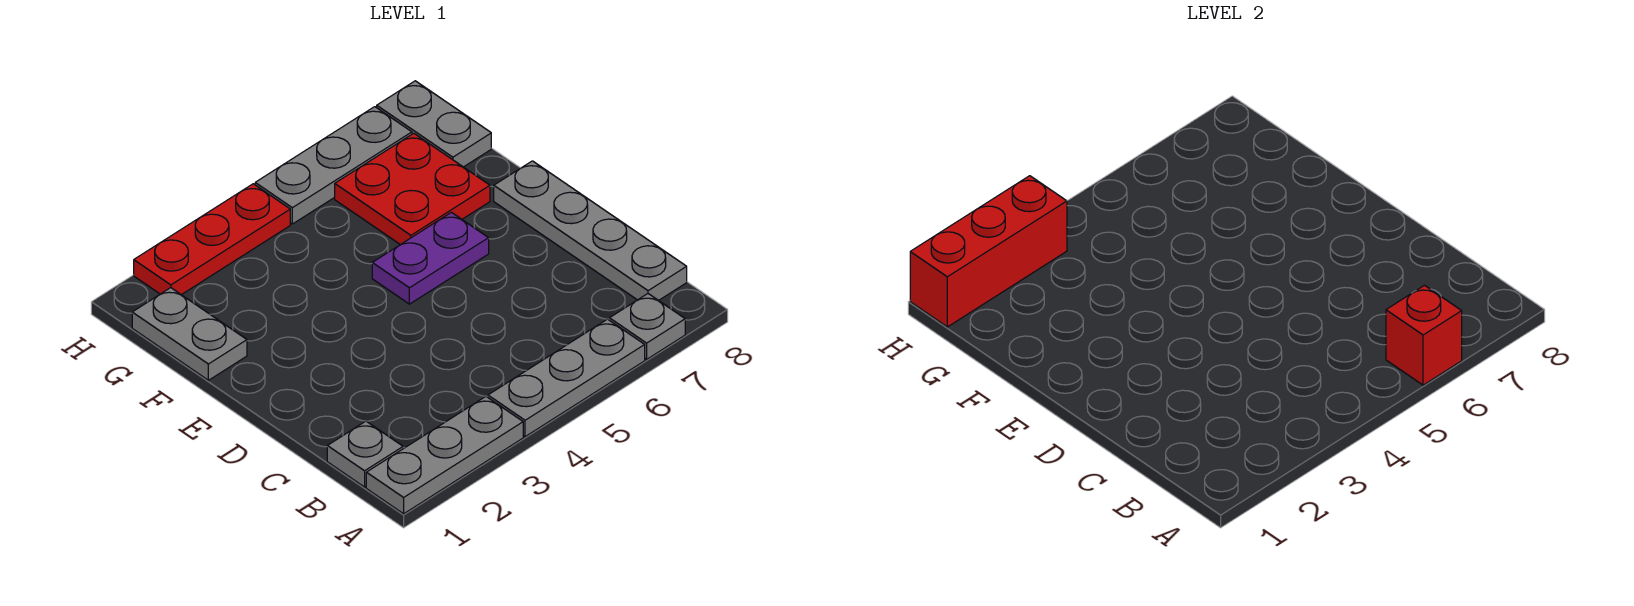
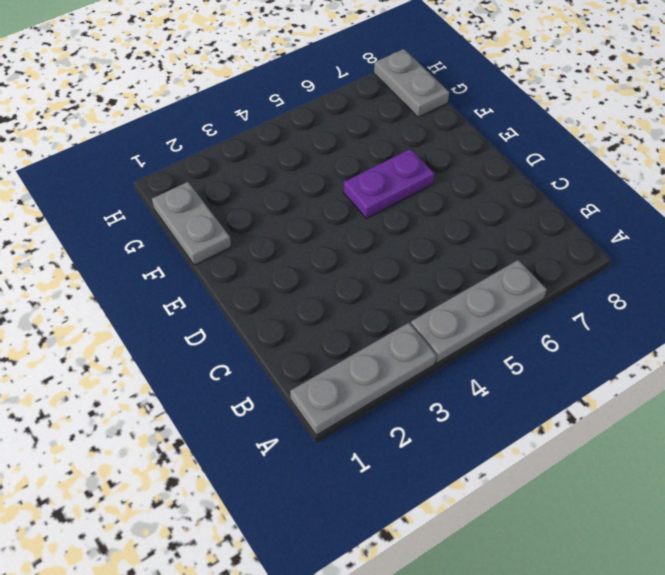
none -> grey plate A7 level 1
none -> grey plate B1 level 1
none -> grey plate B8:E8 level 1

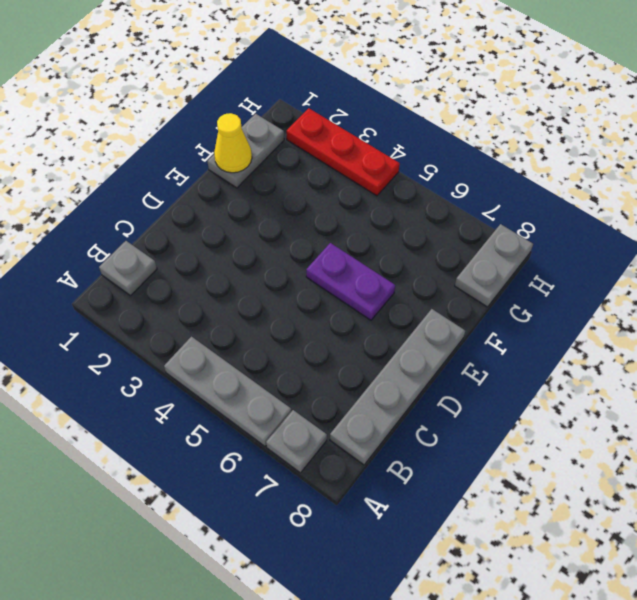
yellow cone F1 level 2 -> none
none -> grey plate A1:A3 level 1
none -> red plate F6:G7 level 1
none -> grey plate H5:H7 level 1

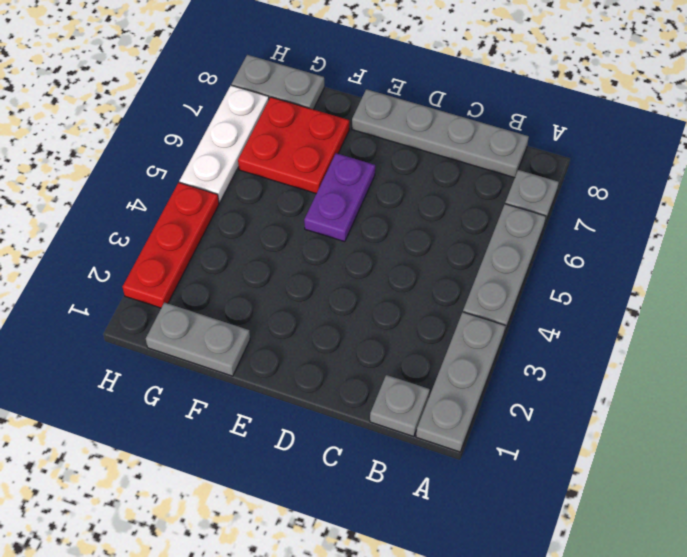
white plate H5:H7 level 1 -> grey plate H5:H7 level 1
none -> red brick A6 level 2
none -> red brick H1:H3 level 2

